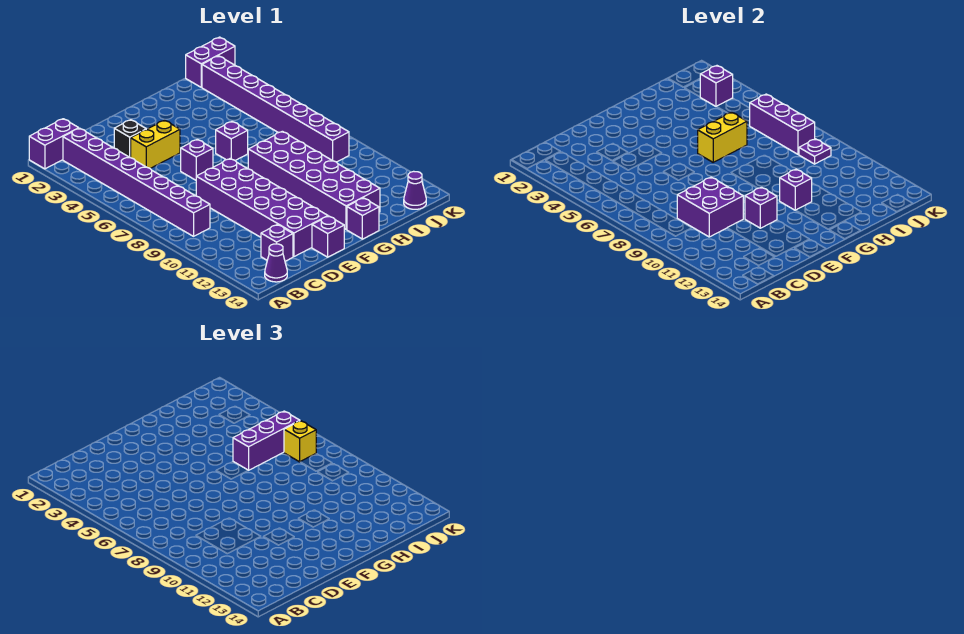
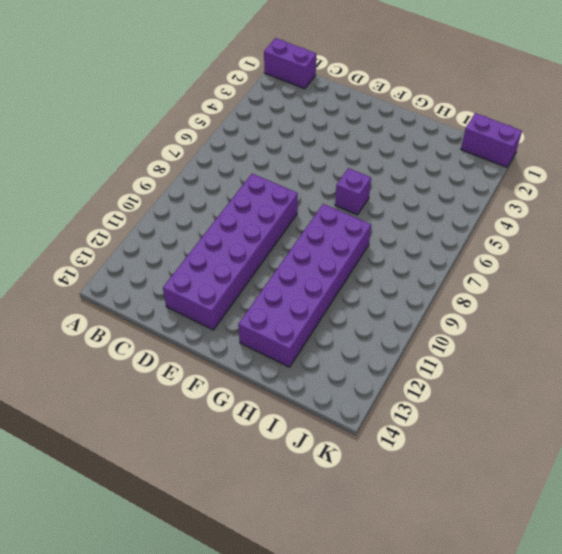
none -> purple brick B2:B9 level 1
none -> purple cone B14 level 1
none -> purple brick C13 level 1

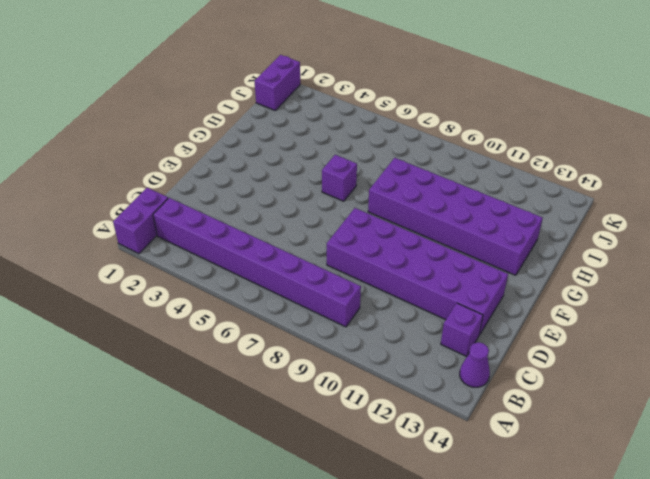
none -> black brick D3 level 1
none -> yellow brick D4:E4 level 1
none -> purple brick E6 level 1

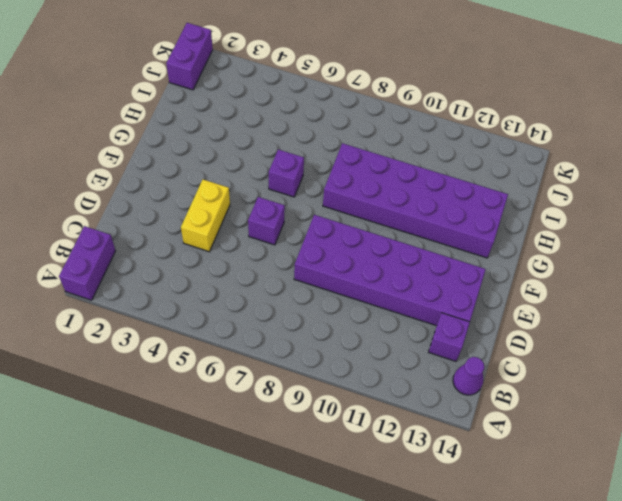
none -> purple brick B2:B9 level 1
none -> black brick D3 level 1
none -> purple brick E14 level 1

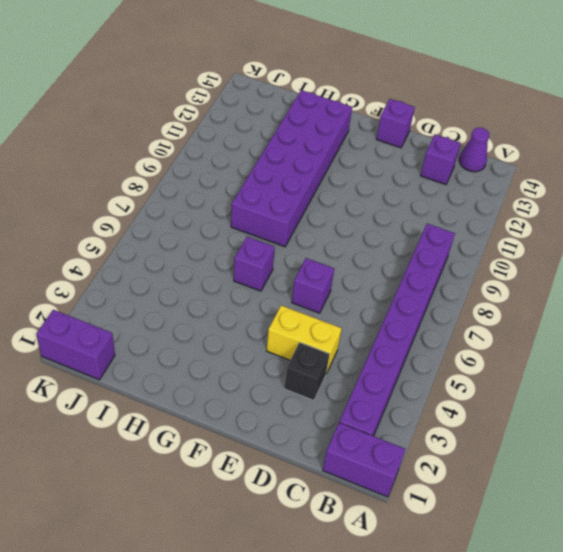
none -> purple brick D8:E13 level 1
none -> purple brick G14 level 1
none -> purple brick J2:J9 level 1

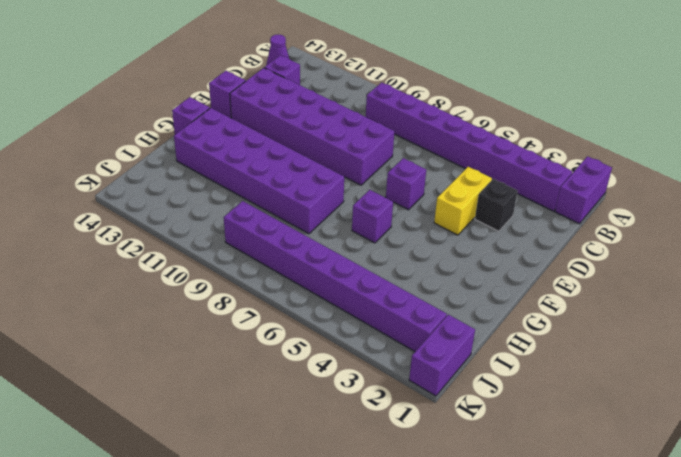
none -> purple cone J14 level 1
none -> purple brick C9:D10 level 2
none -> purple brick E11 level 2

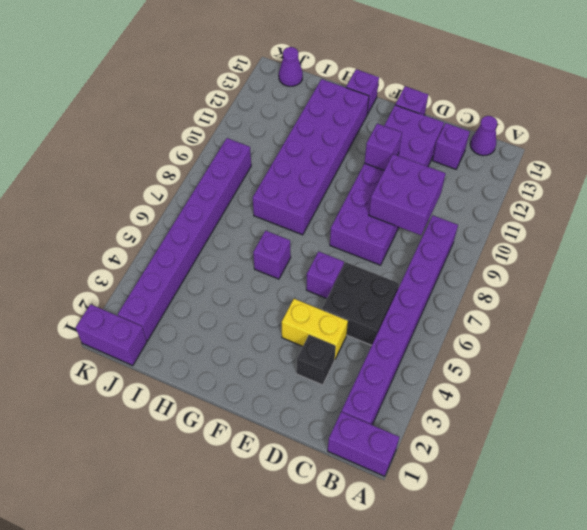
black brick C5:D6 level 1 -> none
none -> yellow brick G6:H6 level 2
none -> purple brick G11 level 2
none -> purple brick J3 level 2

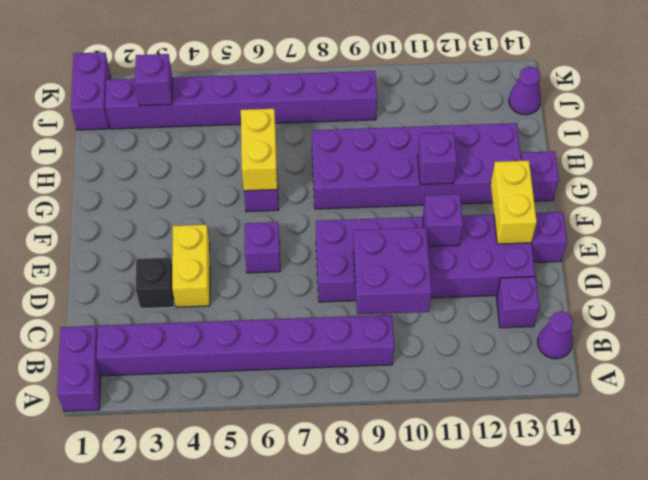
yellow brick E13:F13 level 2 -> none
none -> purple brick J6:J8 level 2
none -> purple plate J9 level 2
none -> purple brick H6:J6 level 3

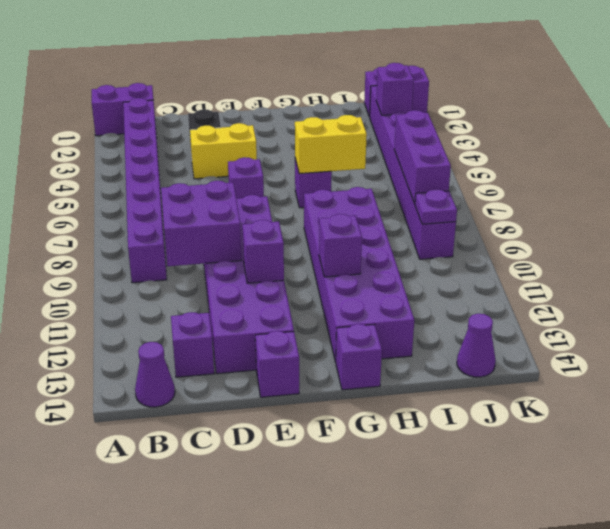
none -> purple brick H6:J6 level 3
none -> yellow brick J7 level 3

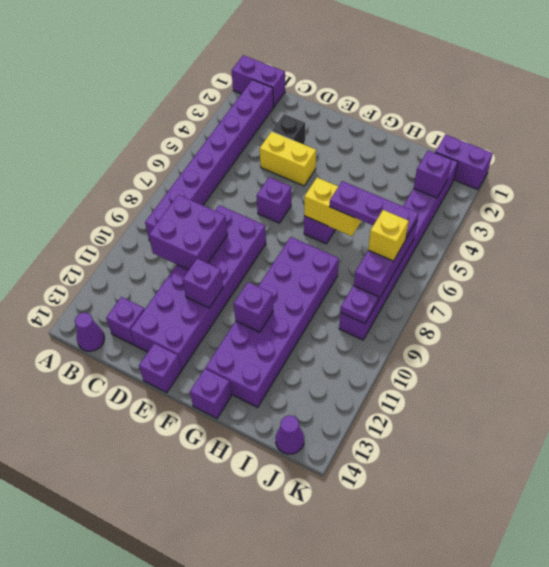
purple plate H6:J6 level 3 -> purple brick H6:J6 level 3

